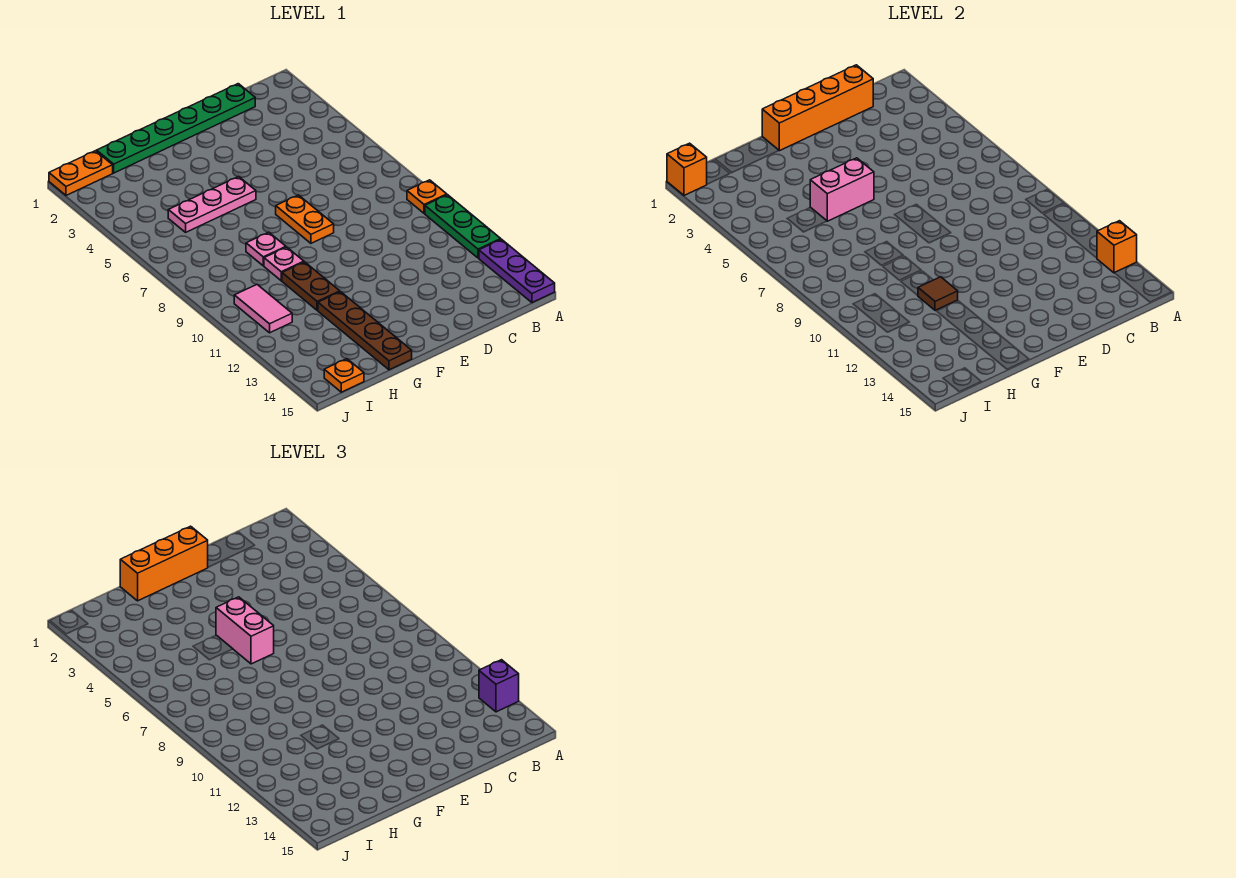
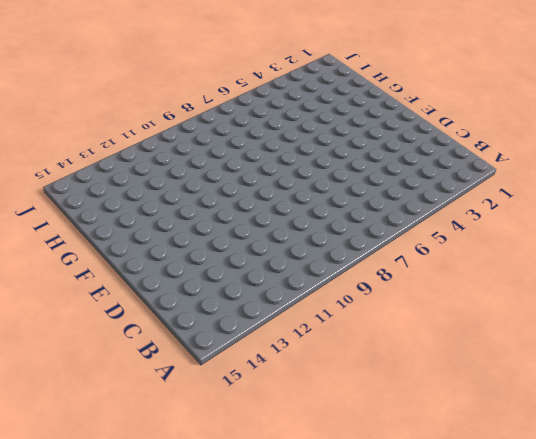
none -> orange plate A9 level 1
none -> green plate A10:A12 level 1
none -> purple plate A13:A15 level 1

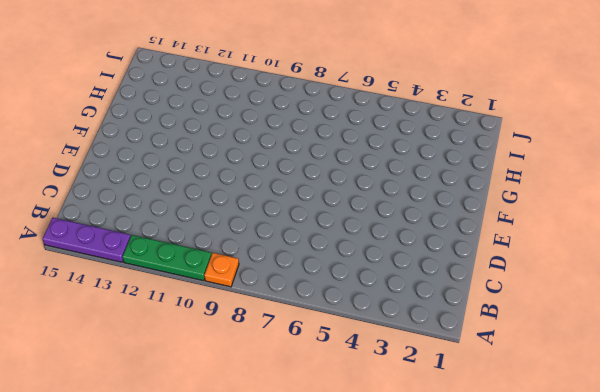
none -> green plate C1:H1 level 1
none -> orange plate E7:E8 level 1
none -> pink plate F5:H5 level 1

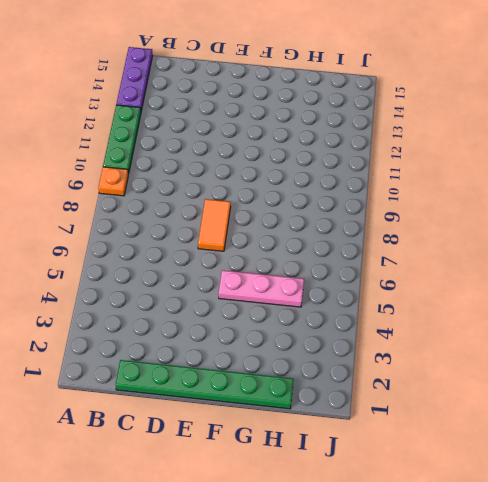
orange tile E7:E8 level 1 -> orange plate E7:E8 level 1
none -> pink plate G8 level 1
none -> pink plate G9 level 1
none -> brown plate G10:G11 level 1

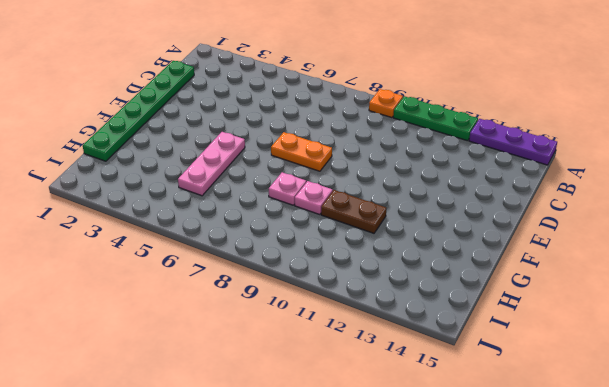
none -> brown plate G12:G15 level 1
none -> orange plate I1:J1 level 1
none -> pink tile I10:I11 level 1

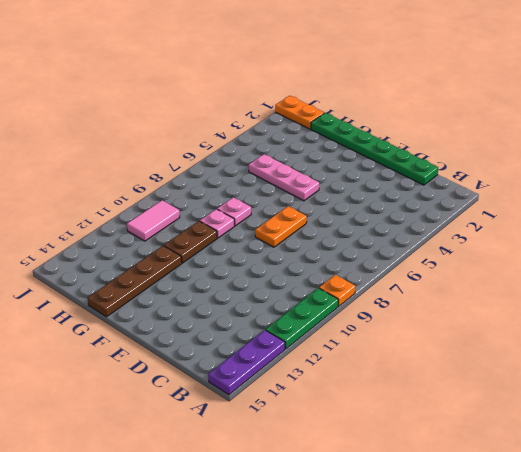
none -> orange plate I15 level 1
none -> orange brick A13 level 2
none -> orange brick C1:F1 level 2

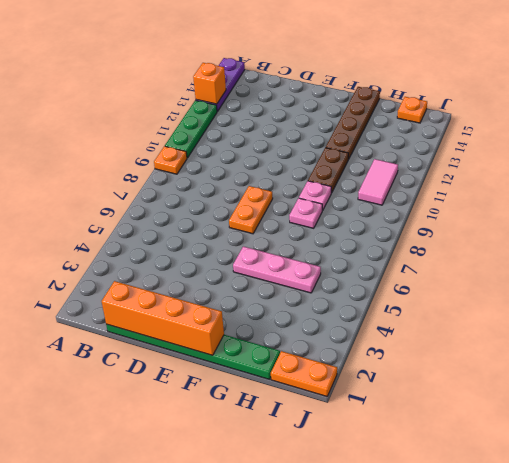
none -> pink brick F5:G5 level 2
none -> brown tile G11 level 2
none -> orange brick J1 level 2

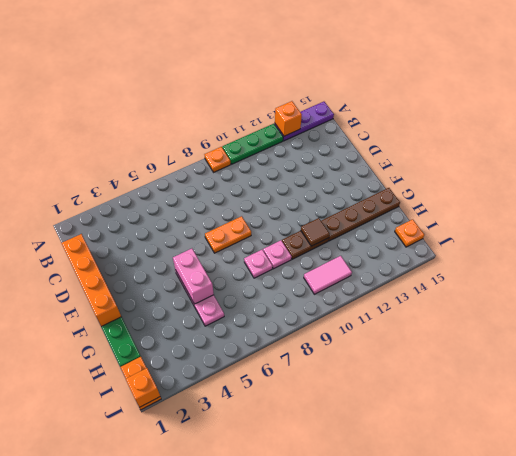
none -> purple brick A13 level 3
none -> orange brick E1:G1 level 3
none -> pink brick F5:F6 level 3

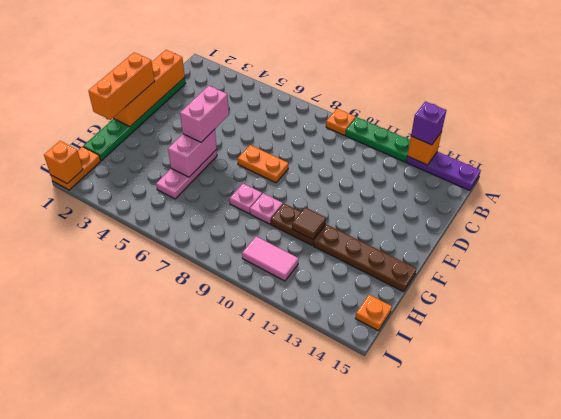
pink brick E5:F5 level 3 -> pink brick F5:F6 level 3

